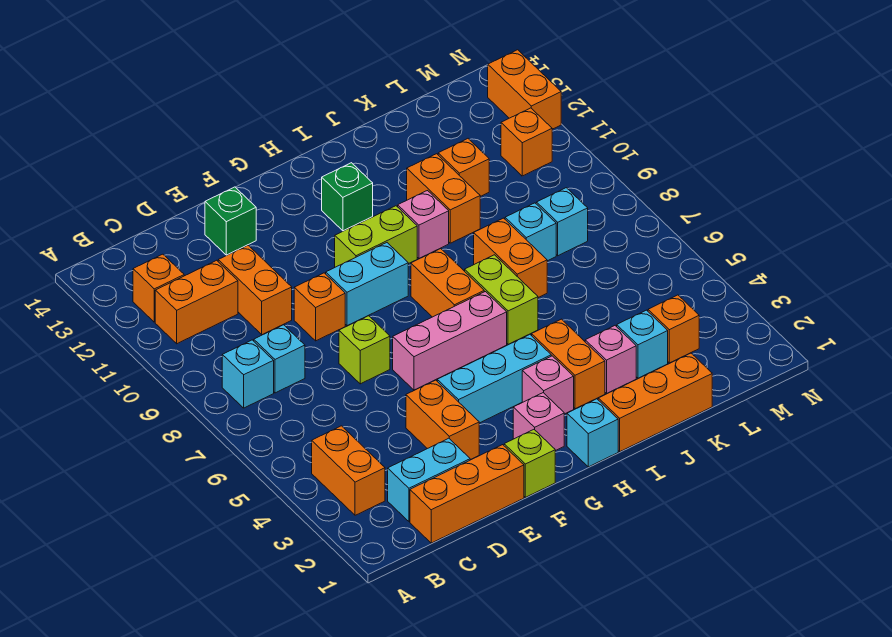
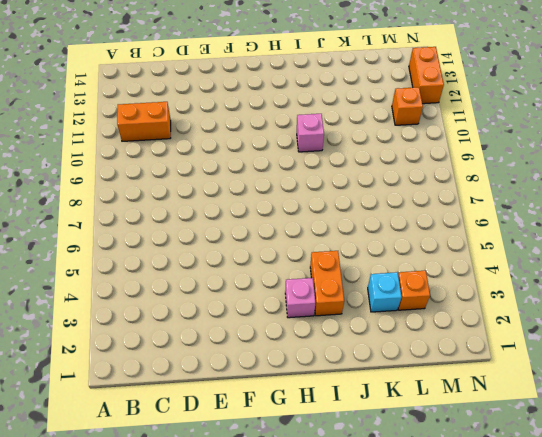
none -> orange brick B3:B4 level 1
none -> cyan brick B8 level 1
none -> orange brick B12 level 1
none -> orange brick C1:E1 level 1

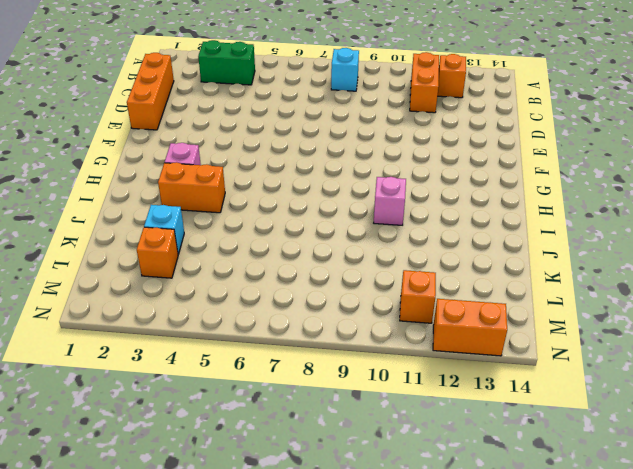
green brick B3:B4 level 1 -> orange brick B3:B4 level 1
none -> cyan brick C2:D2 level 1
none -> cyan brick C8 level 1
none -> orange brick D10:D11 level 1
none -> orange brick E3:E4 level 1

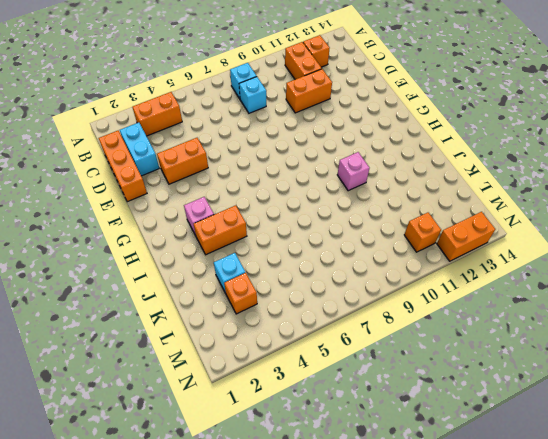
none -> lime brick E7 level 1
none -> orange brick E9 level 1
none -> green brick E13 level 1
none -> lime brick F1 level 1

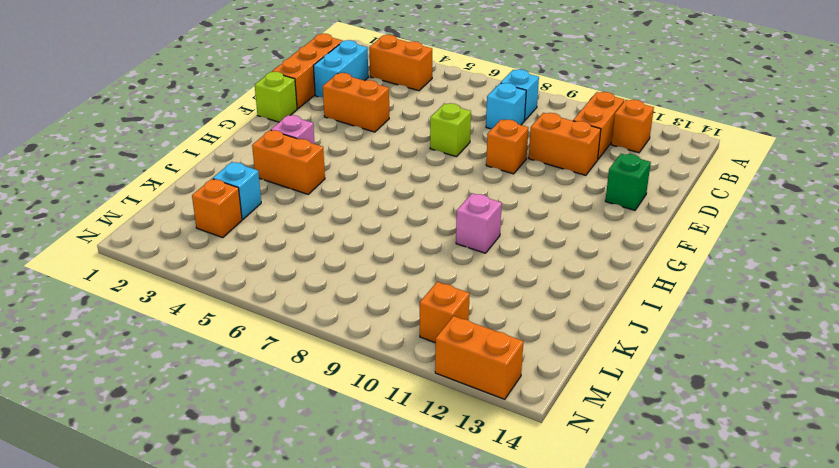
none -> cyan brick F4:H4 level 1
none -> pink brick F6:H6 level 1
none -> cyan brick F9:G9 level 1
none -> pink brick G2 level 1

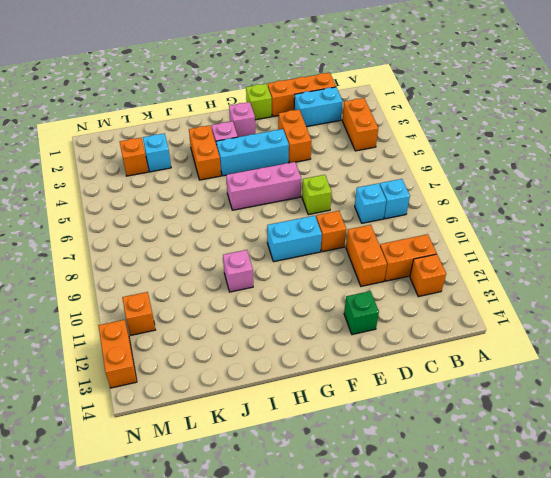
none -> lime brick G10:H10 level 1
none -> cyan brick H1 level 1
none -> orange brick H7:H8 level 1
none -> green brick H12 level 1

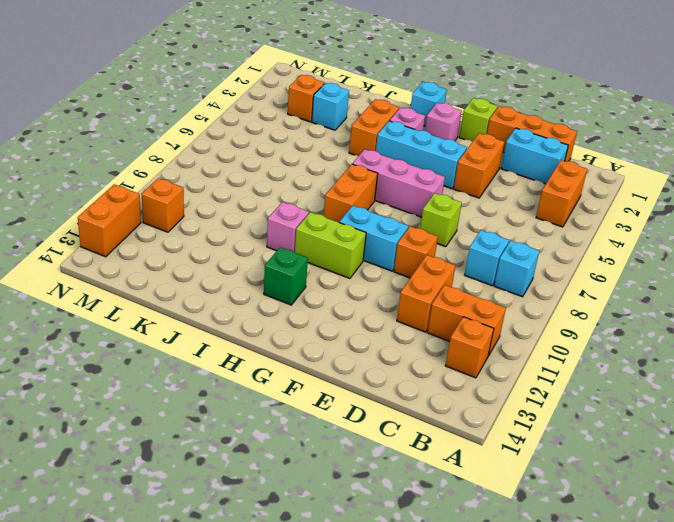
none -> green brick E13 level 1
none -> orange brick I1:K1 level 1
none -> lime brick I6:I7 level 1
none -> pink brick J3 level 1

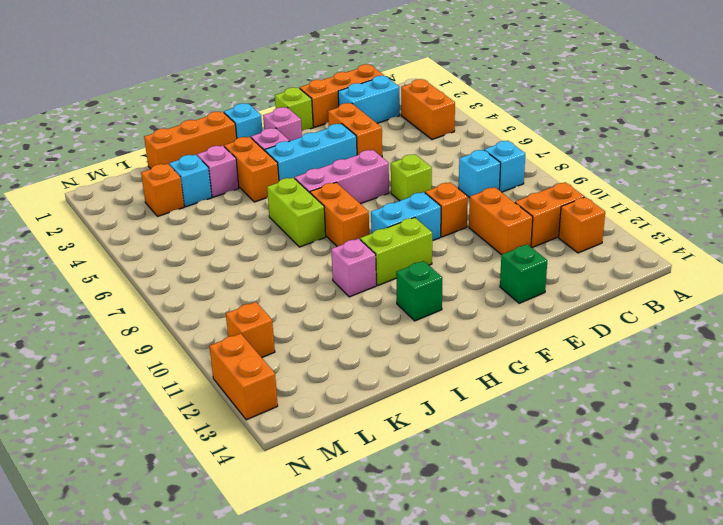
none -> orange brick J7:J8 level 1
none -> orange brick J10:J11 level 1
none -> cyan brick K8 level 1
none -> orange brick K11 level 1

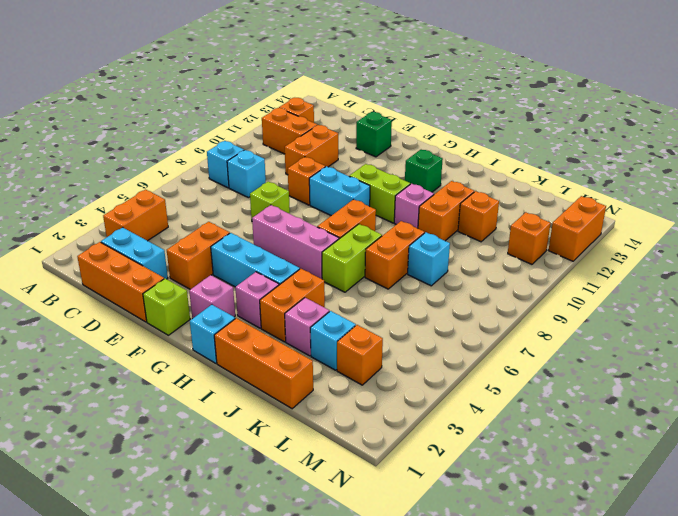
none -> cyan brick L8 level 1

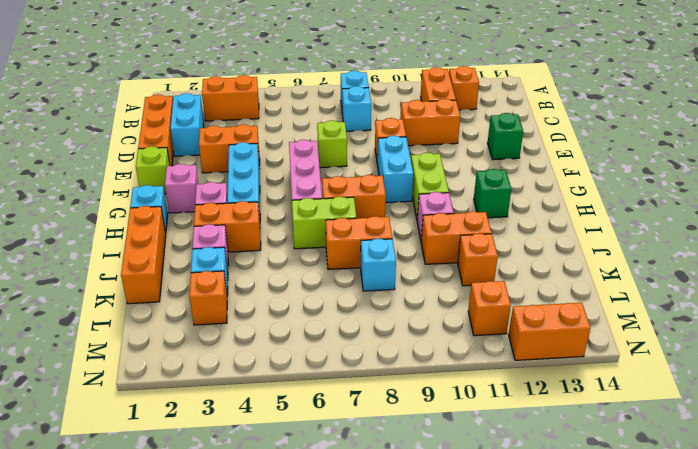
none -> cyan brick L8 level 1

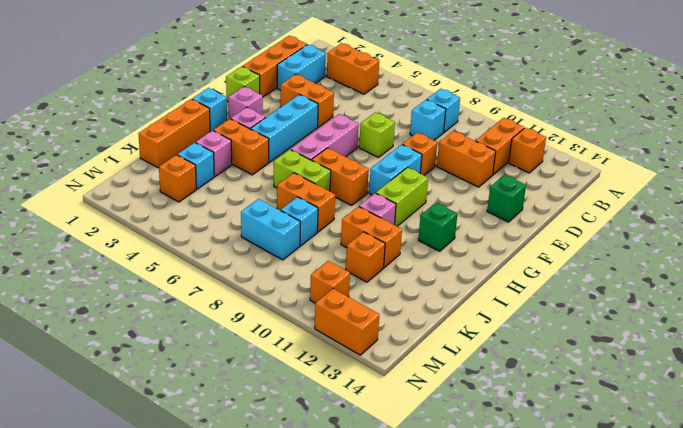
cyan brick L7:L8 level 1 -> cyan brick L8 level 1

